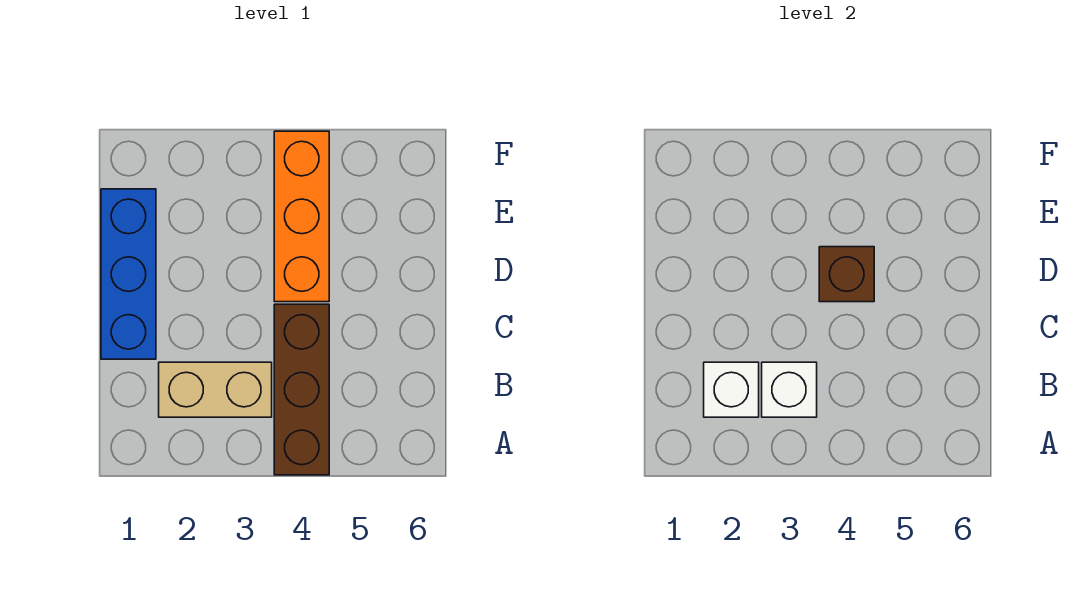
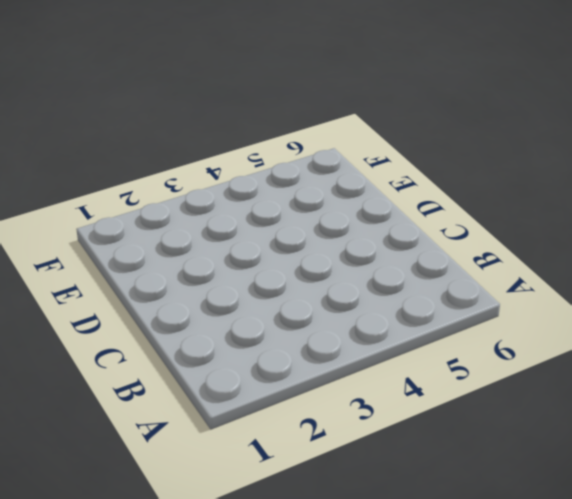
none -> brown brick A4:C4 level 1
none -> tan brick B2:B3 level 1

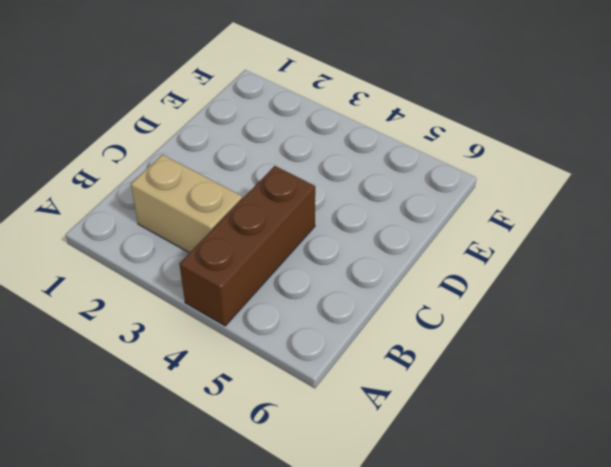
none -> blue brick C1:E1 level 1
none -> orange brick D4:F4 level 1

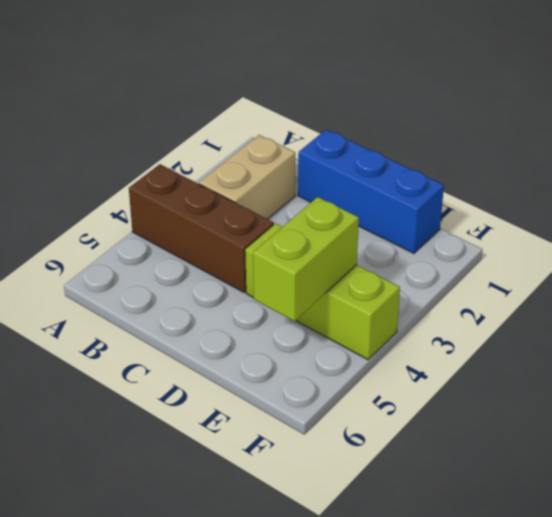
lime brick D4:F4 level 1 -> orange brick D4:F4 level 1
lime brick E4:E5 level 2 -> none
none -> white brick B2 level 2
none -> white brick B3 level 2

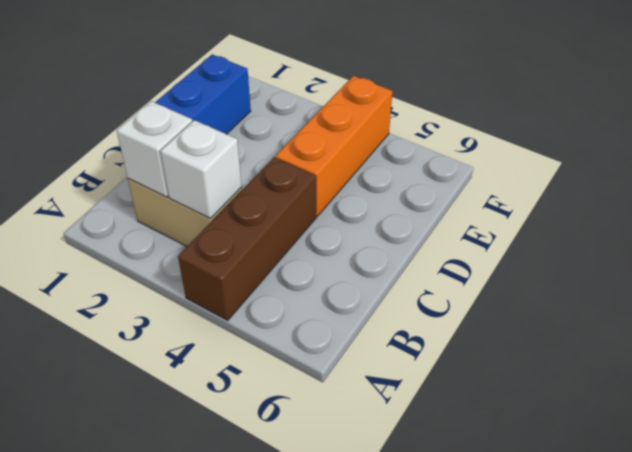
none -> brown brick D4 level 2

